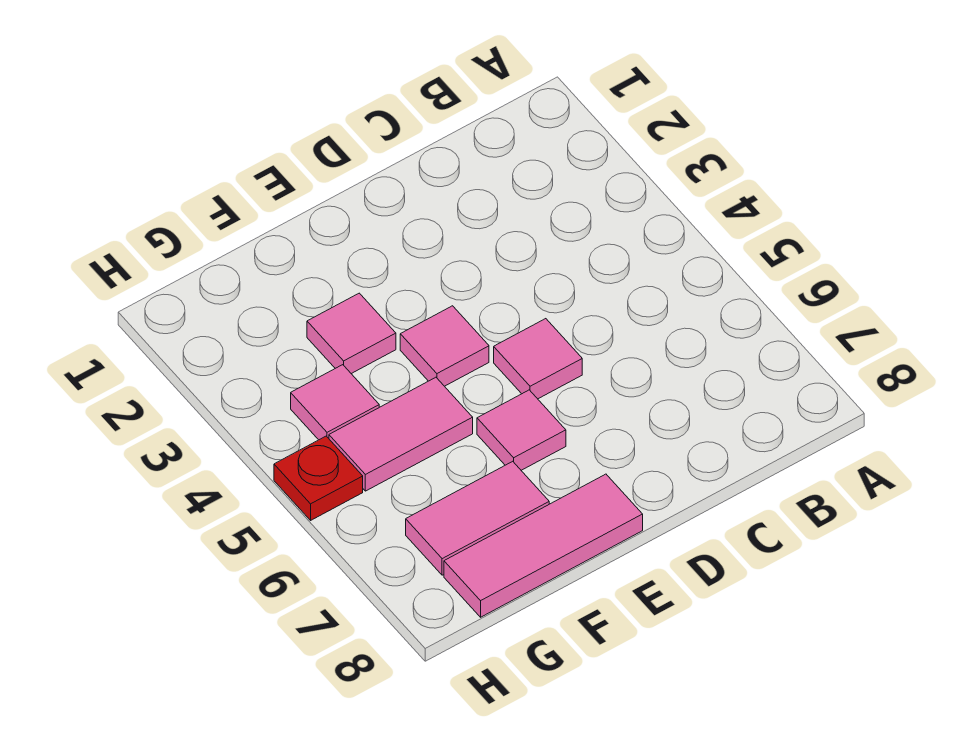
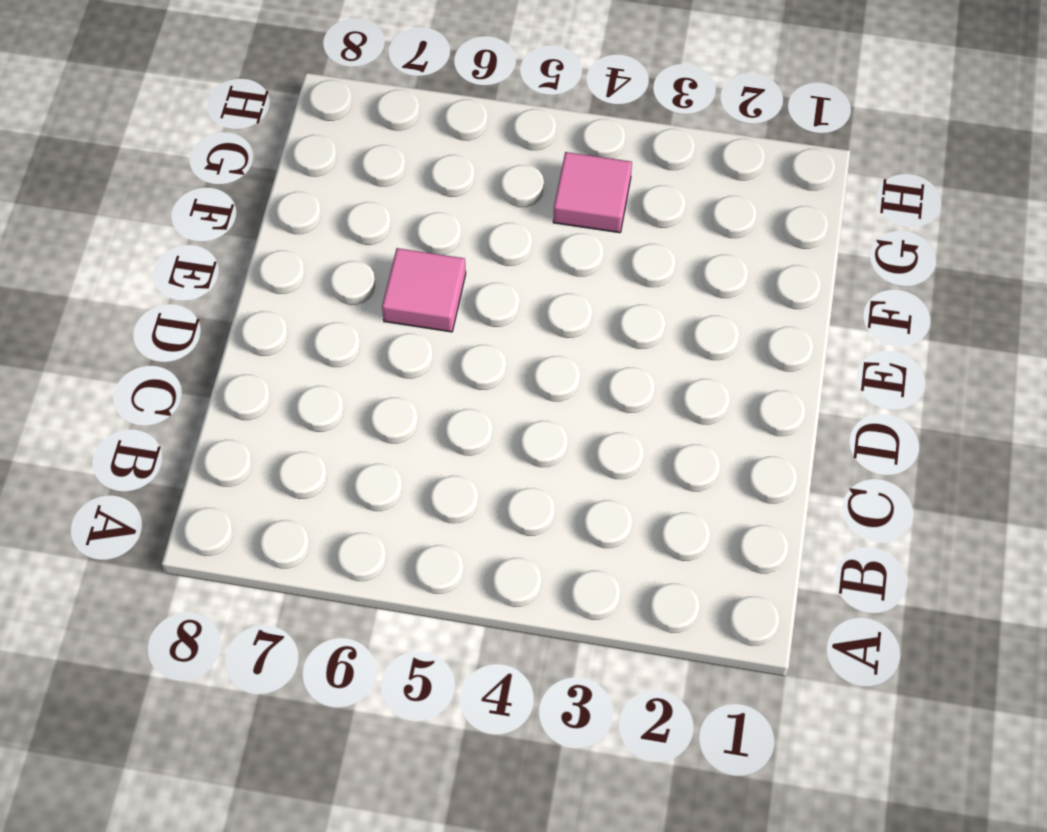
none -> pink tile D5 level 1
none -> pink tile E4 level 1

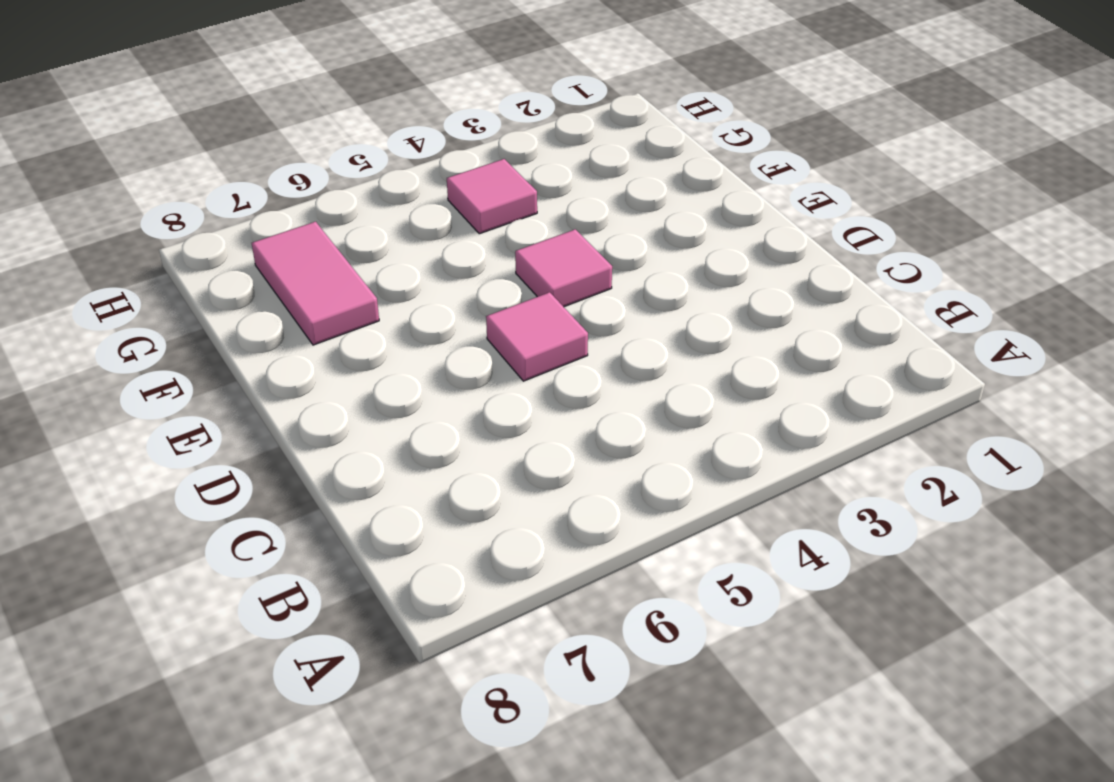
none -> pink tile E6 level 1
none -> pink tile E8:G8 level 1

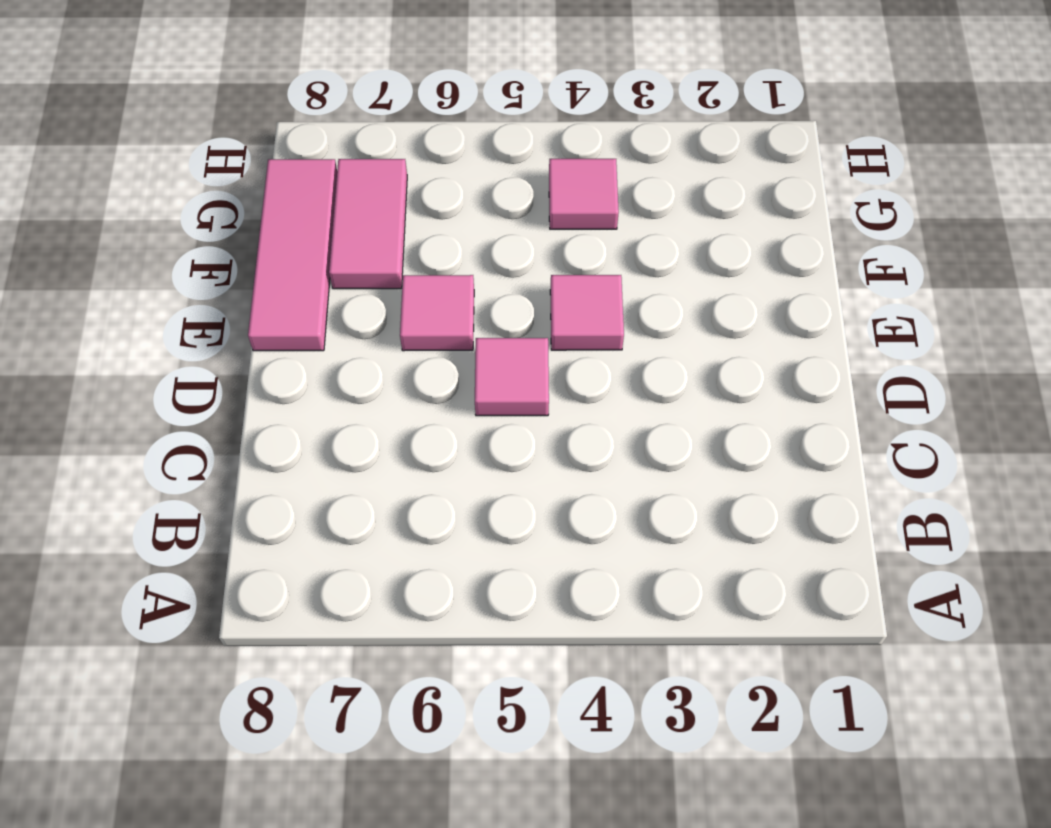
none -> pink tile F3 level 1
none -> pink tile F5:G5 level 1

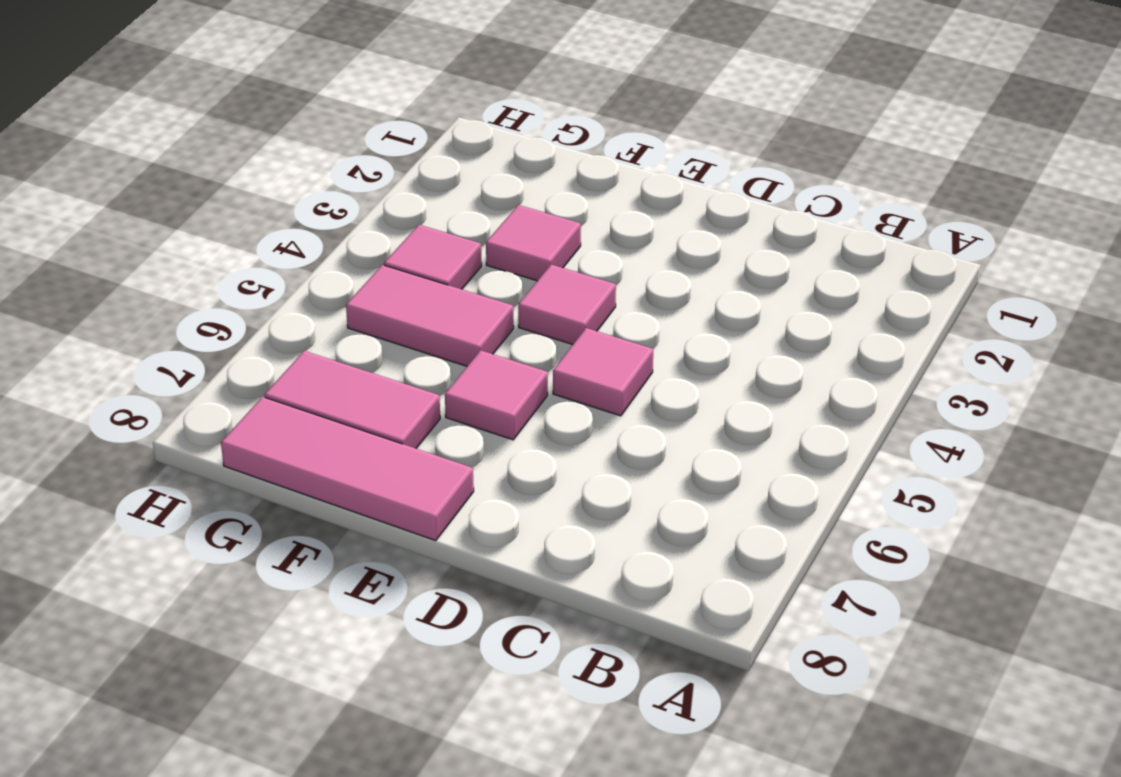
none -> red plate H5 level 1

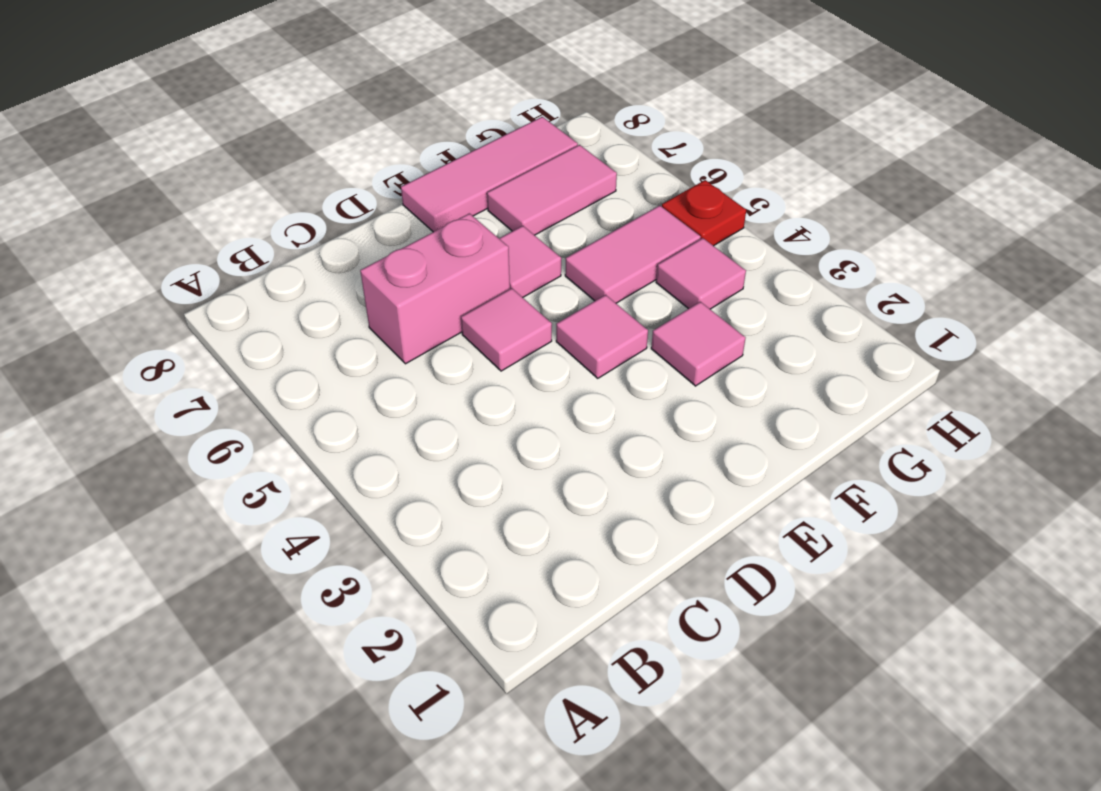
pink brick C6:D6 level 1 -> none

